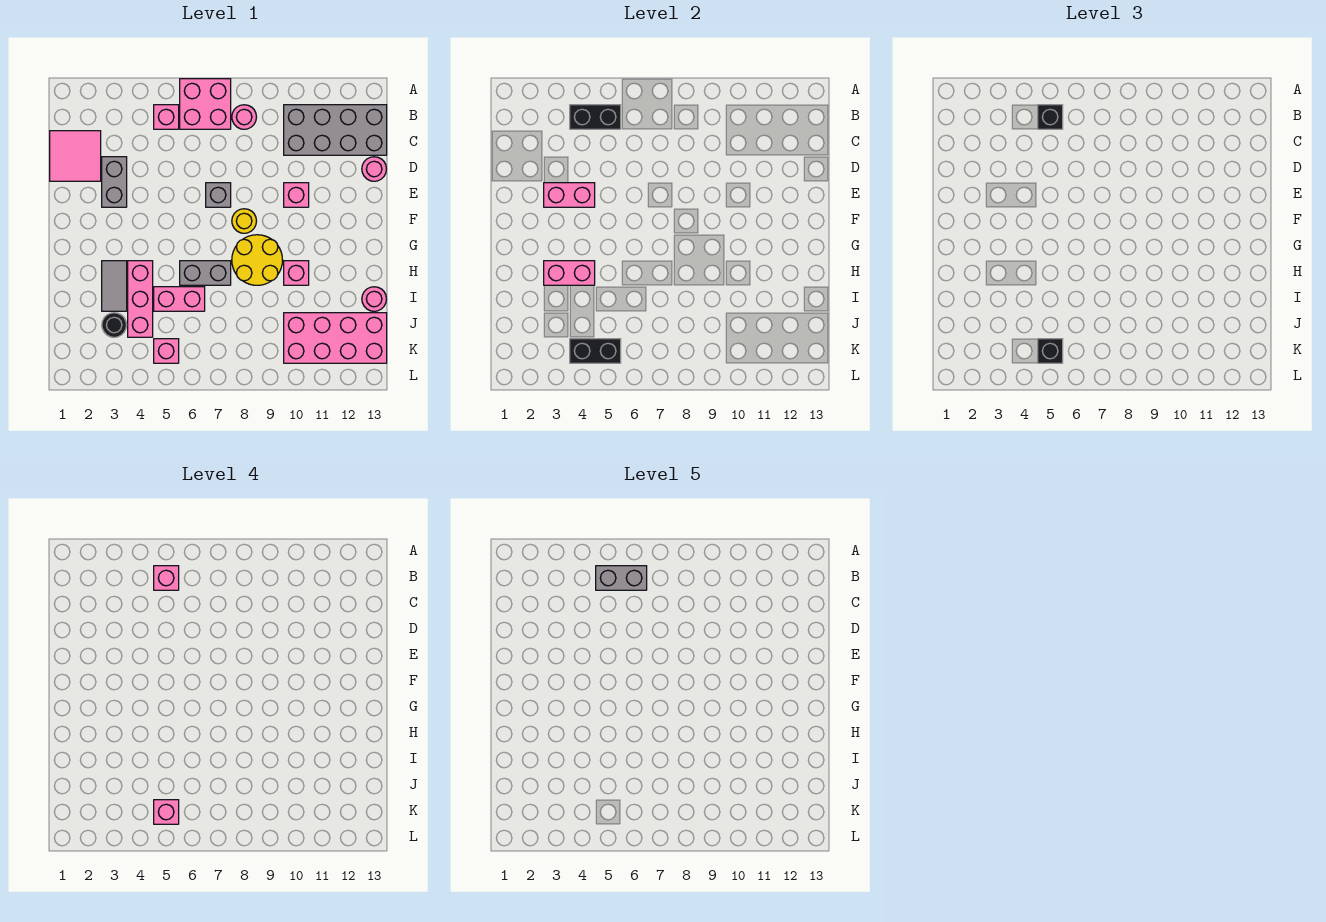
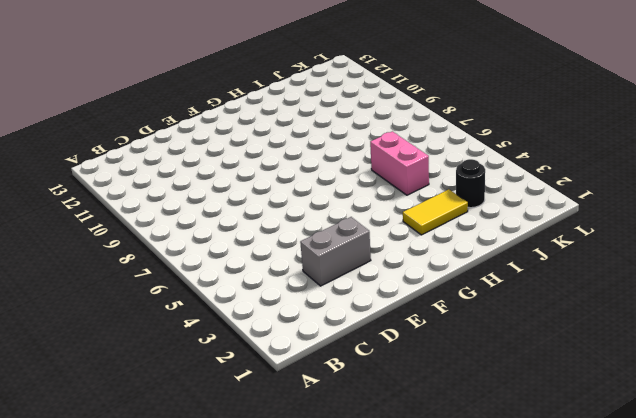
yellow tile H3:I3 level 1 -> grey tile H3:I3 level 1
none -> pink brick A6:B7 level 1
none -> pink brick B5 level 1
none -> pink round brick B8 level 1

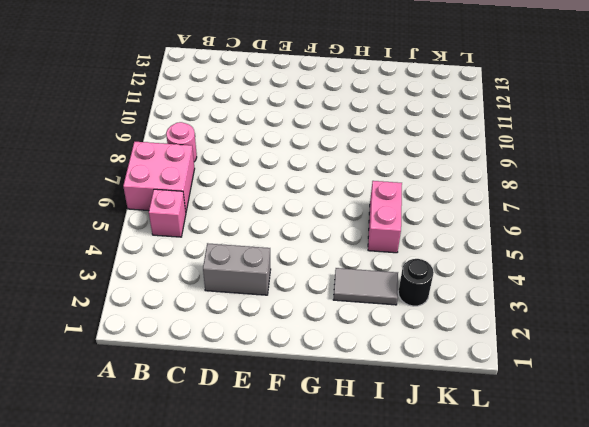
none -> grey brick B10:C13 level 1
none -> pink tile C1:D2 level 1
none -> pink round brick D13 level 1

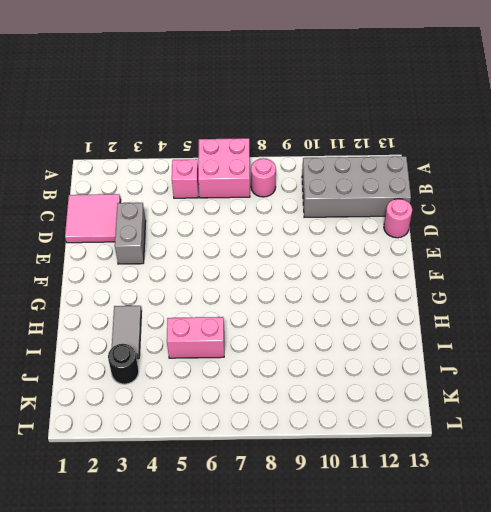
none -> grey brick E7 level 1
none -> pink brick E10 level 1
none -> yellow round brick F8 level 1

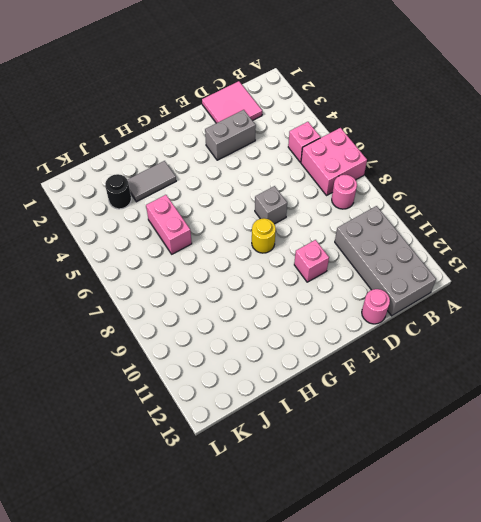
none -> yellow round brick G8:H9 level 1
none -> pink brick H4:J4 level 1
none -> grey brick H6:H7 level 1

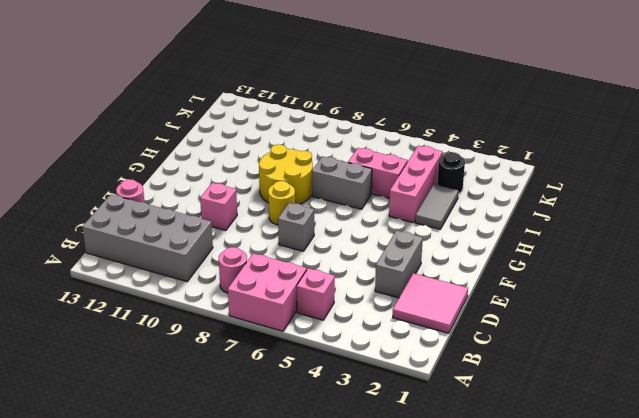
none -> pink brick H10 level 1
none -> pink round brick I13 level 1
none -> pink brick J10:K13 level 1

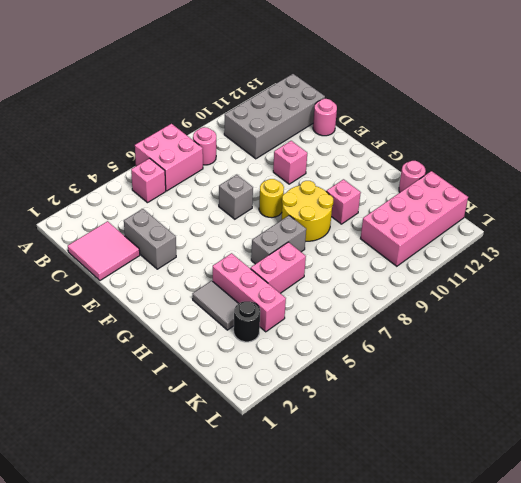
none -> pink brick K5 level 1
none -> black brick B4:B5 level 2
none -> pink brick E3:E4 level 2

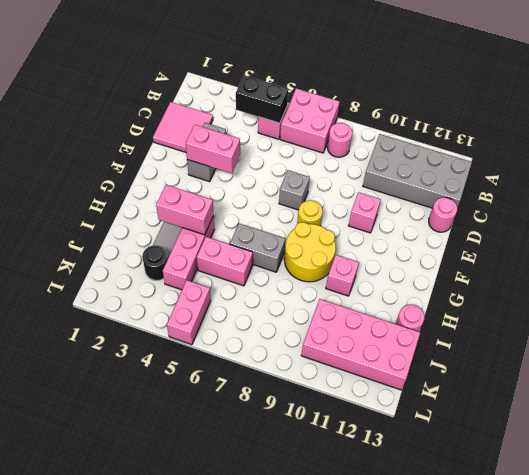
pink brick K5:L5 level 1 -> pink brick K5 level 1
none -> black brick K4:K5 level 2
none -> black brick B5 level 3
none -> black brick K5 level 3

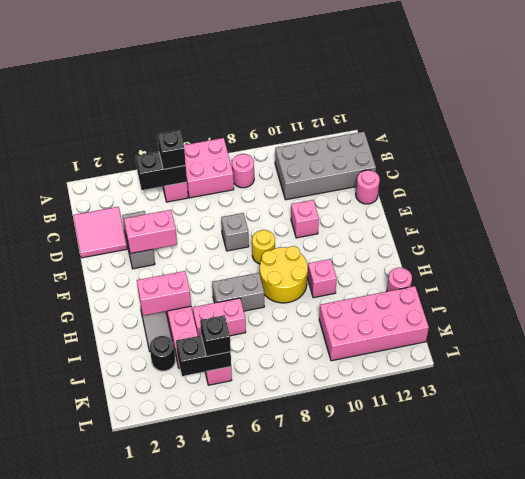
none -> pink brick B5 level 4
none -> pink brick K5 level 4
none -> grey brick B5:B6 level 5

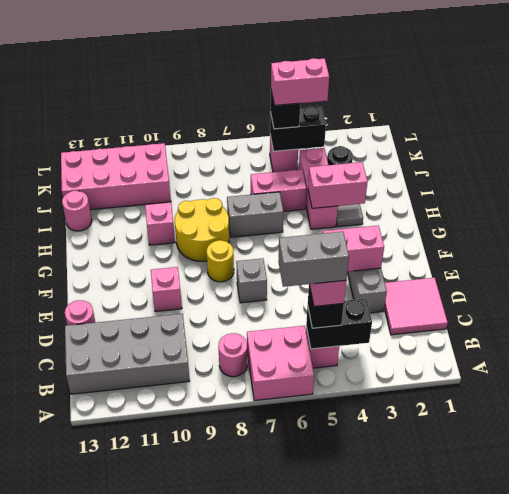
pink brick K4:K5 level 4 -> pink brick K5 level 4

